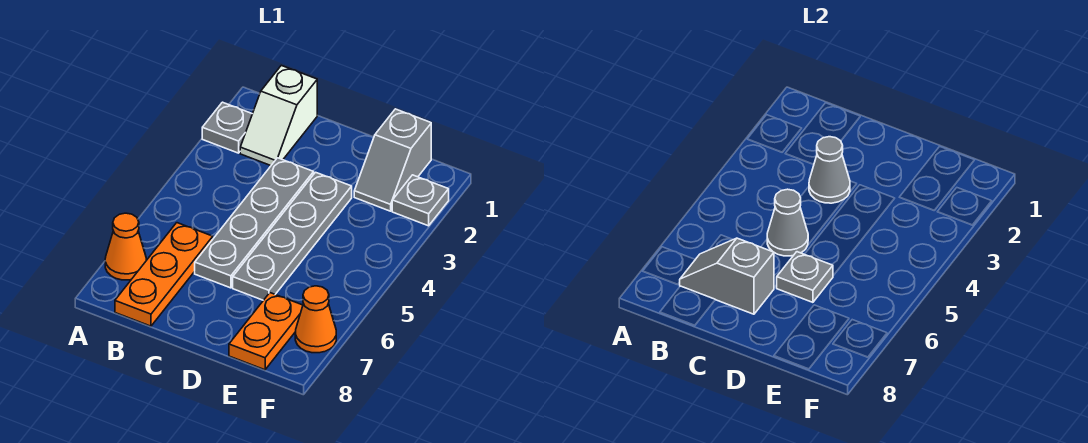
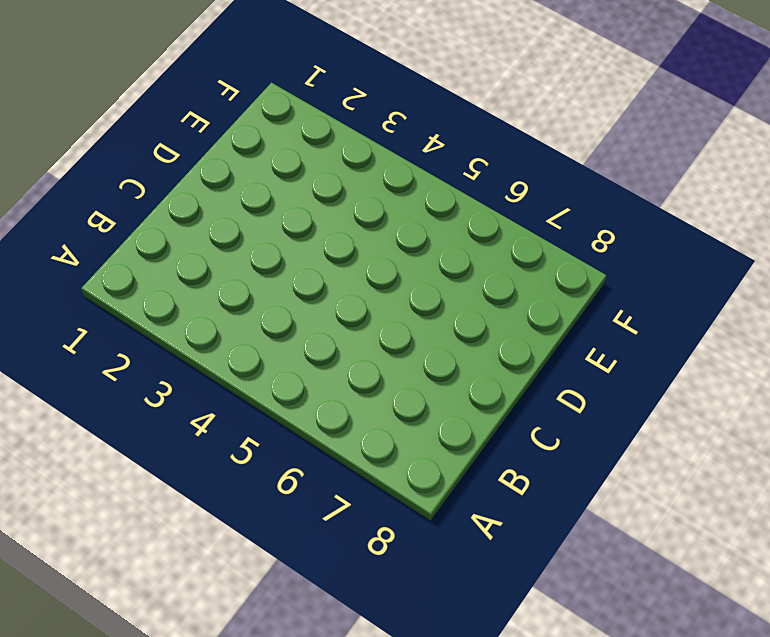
none -> grey plate A2 level 1
none -> orange cone A7 level 1
none -> white slope B1:B2 level 1 top 1

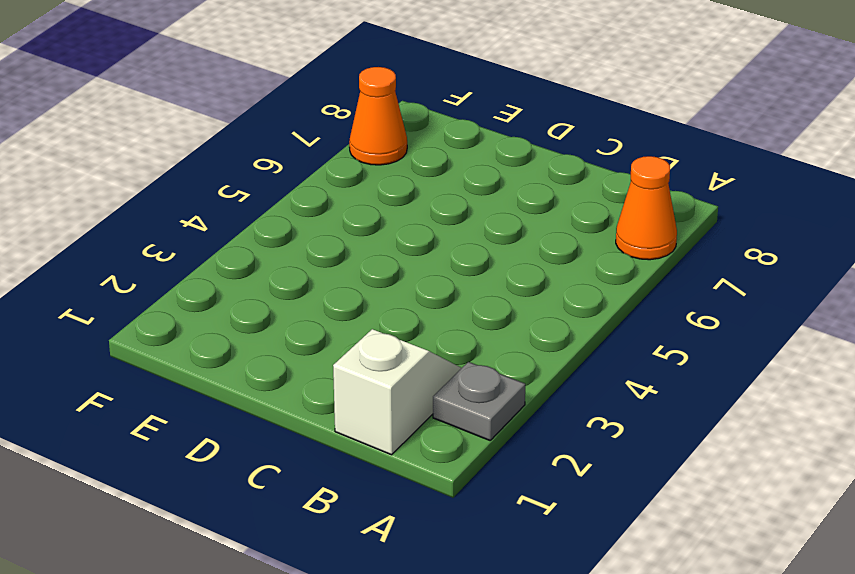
none -> orange plate B6:B8 level 1
none -> grey plate C3:C6 level 1
none -> grey plate D3:D6 level 1

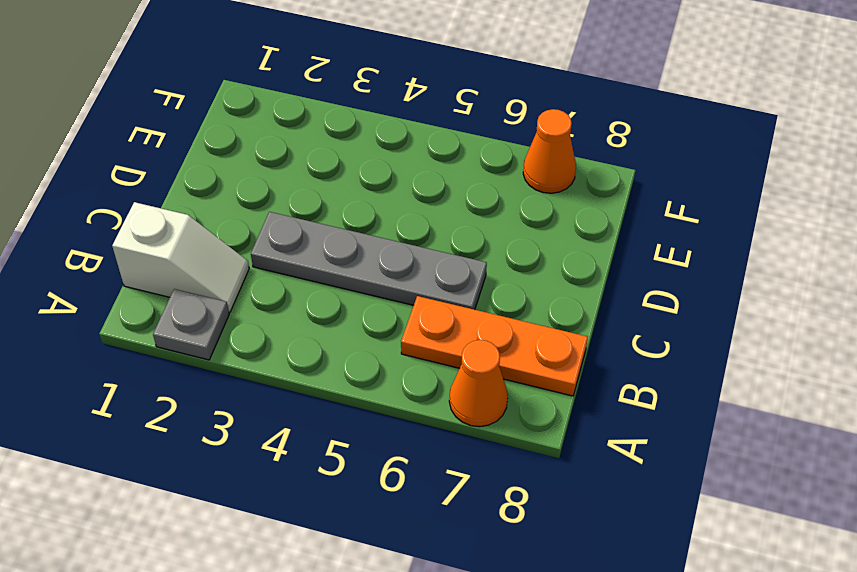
none -> grey plate D3:D6 level 1
none -> grey slope E1:E2 level 1 top 1
none -> orange plate E7:E8 level 1

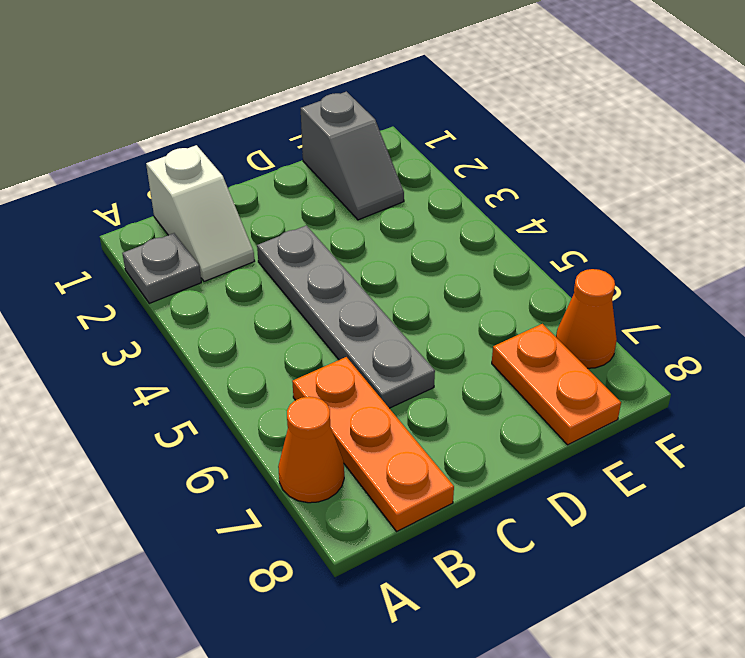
none -> grey plate D3:D6 level 1
none -> grey plate F2 level 1
none -> grey slope B7:C7 level 2 top C

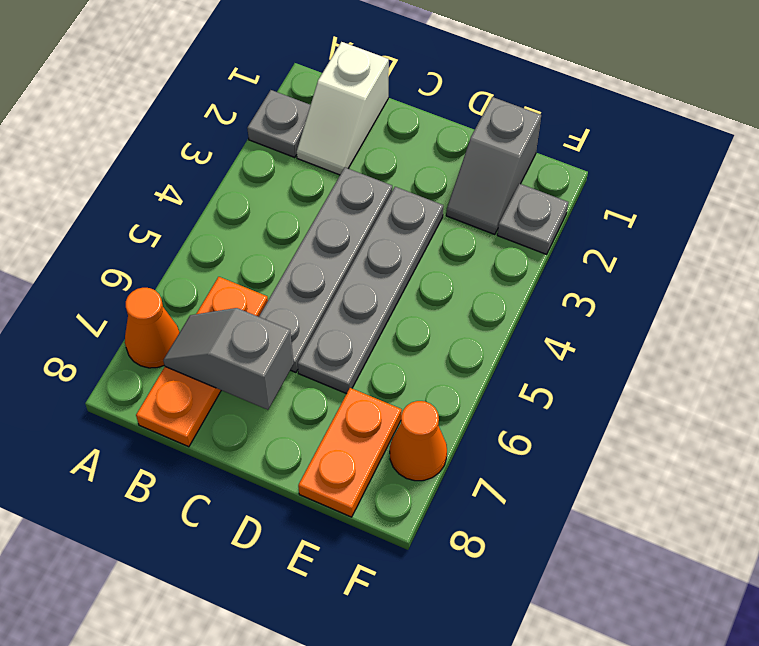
none -> grey cone C3 level 2
none -> grey cone C5 level 2
none -> grey plate D6 level 2

